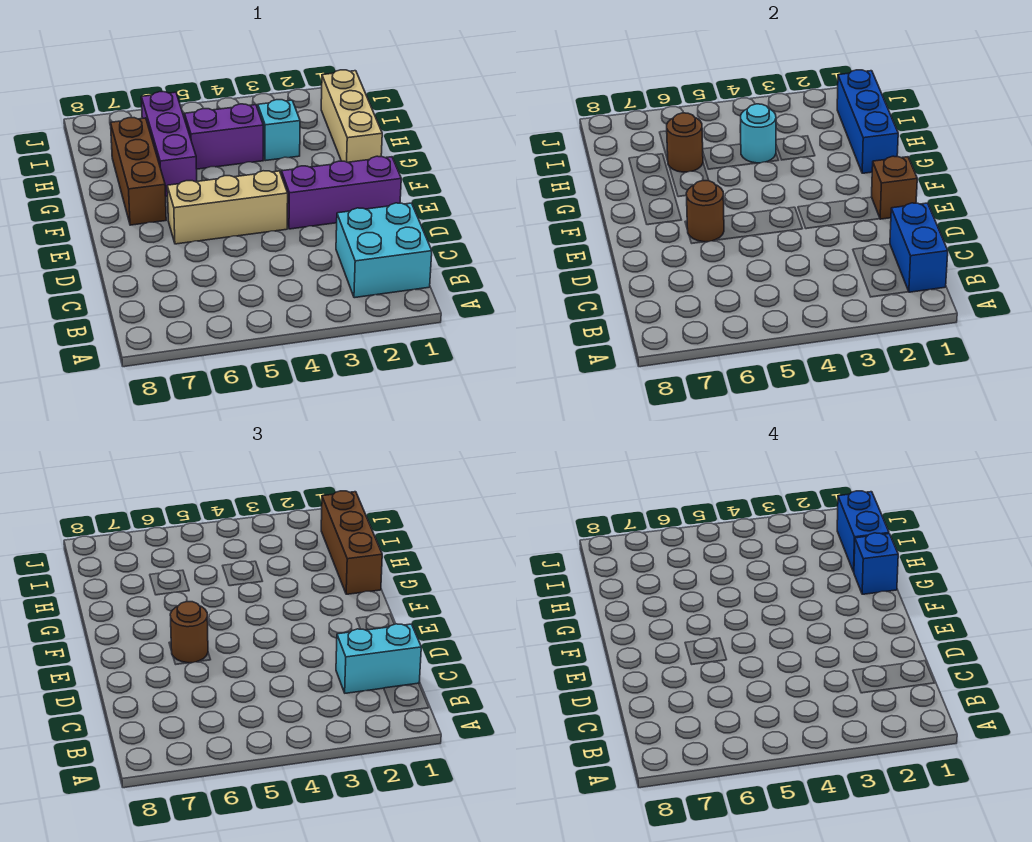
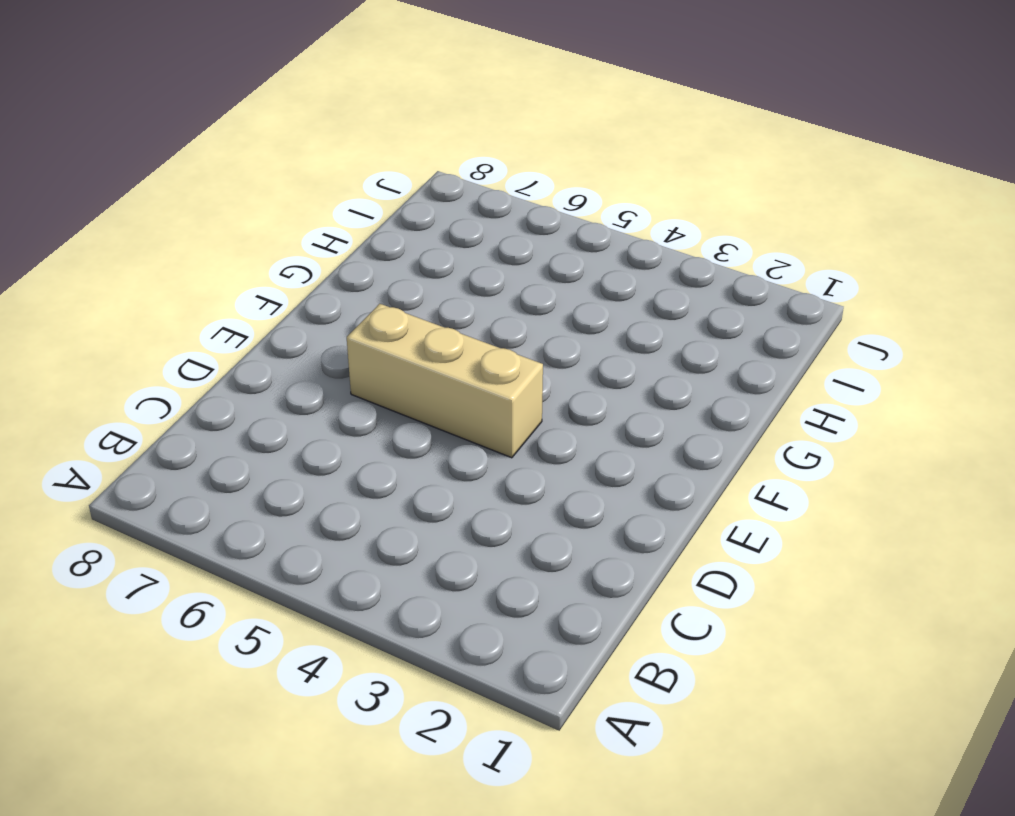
none -> cyan brick B1:C2 level 1
none -> purple brick E1:E3 level 1
none -> brown brick F7:H7 level 1

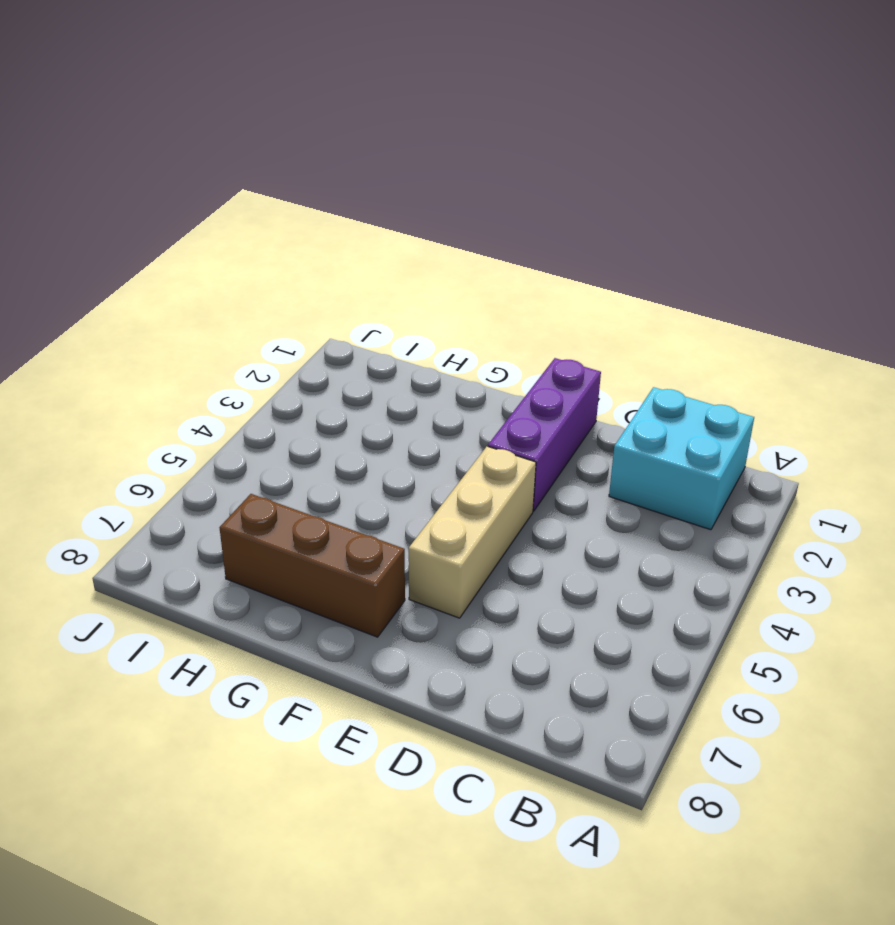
none -> tan brick G1:I1 level 1
none -> purple brick G6:I6 level 1
none -> cyan brick H3 level 1

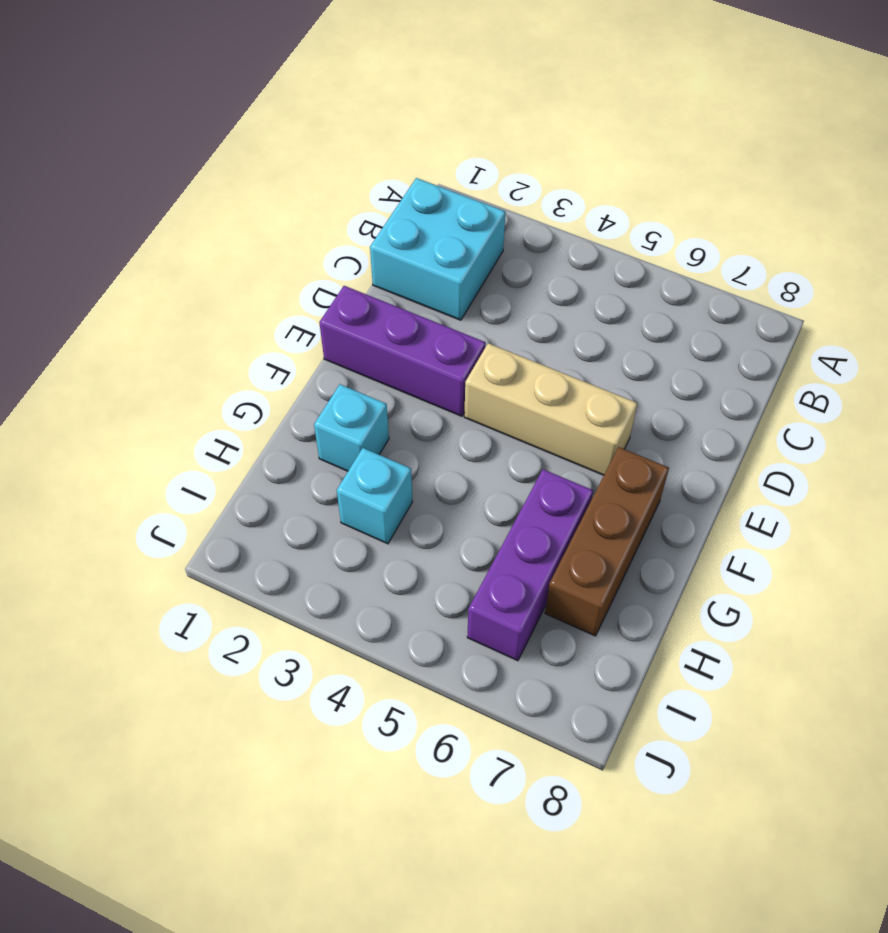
cyan brick G2 level 1 -> none
none -> tan brick G1:I1 level 1
none -> purple brick H4:H5 level 1
none -> blue brick B1:C1 level 2

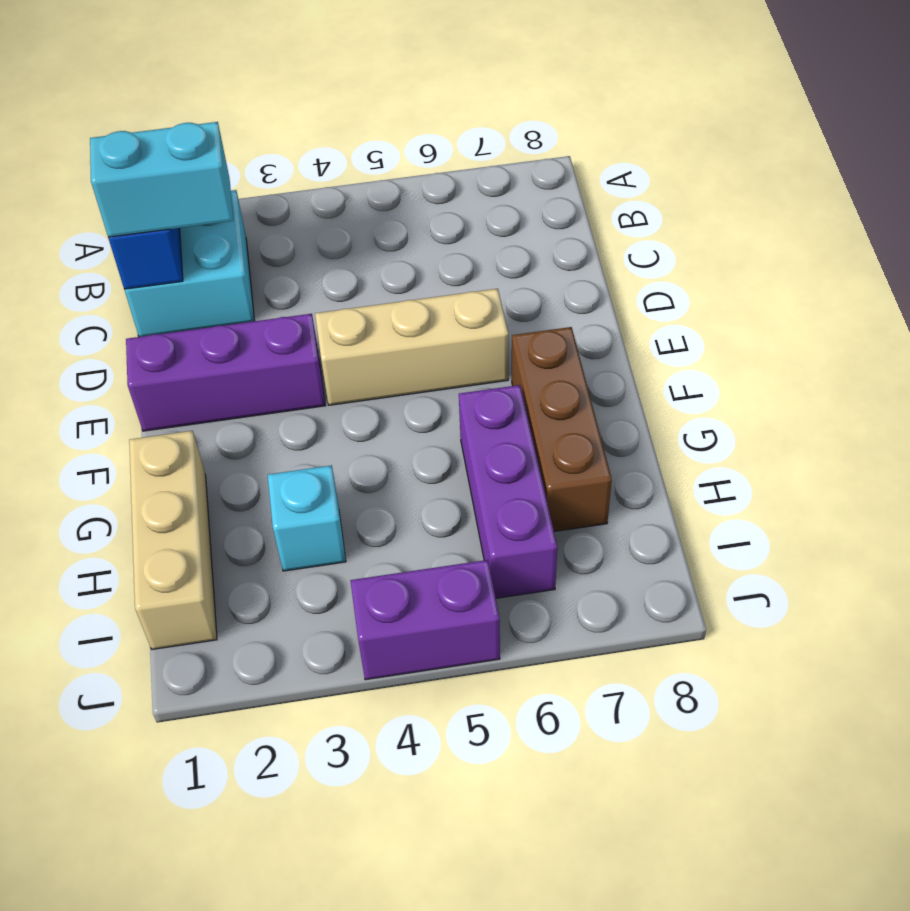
purple brick J4:J5 level 1 -> purple brick H4:H5 level 1
none -> brown brick E1 level 2
none -> brown round brick E6 level 2
none -> blue brick G1:I1 level 2

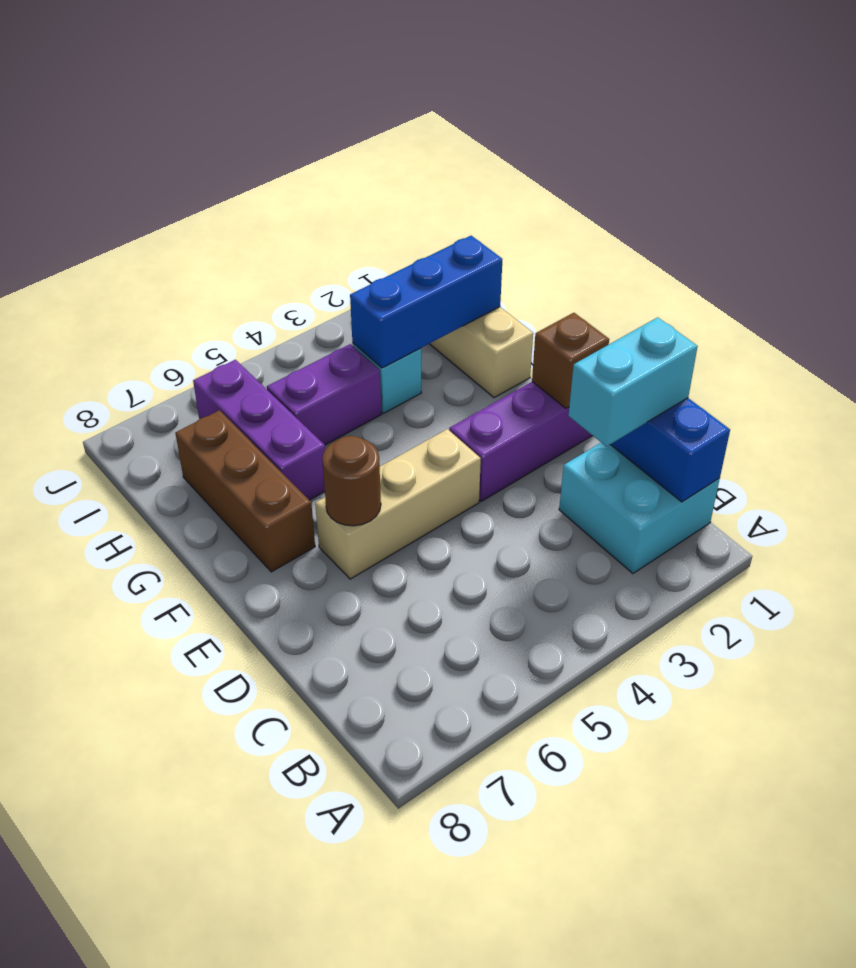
blue brick H1:H3 level 2 -> blue brick G1:I1 level 2
none -> cyan round brick H4 level 2
none -> brown round brick H6 level 2
none -> brown round brick E6 level 3

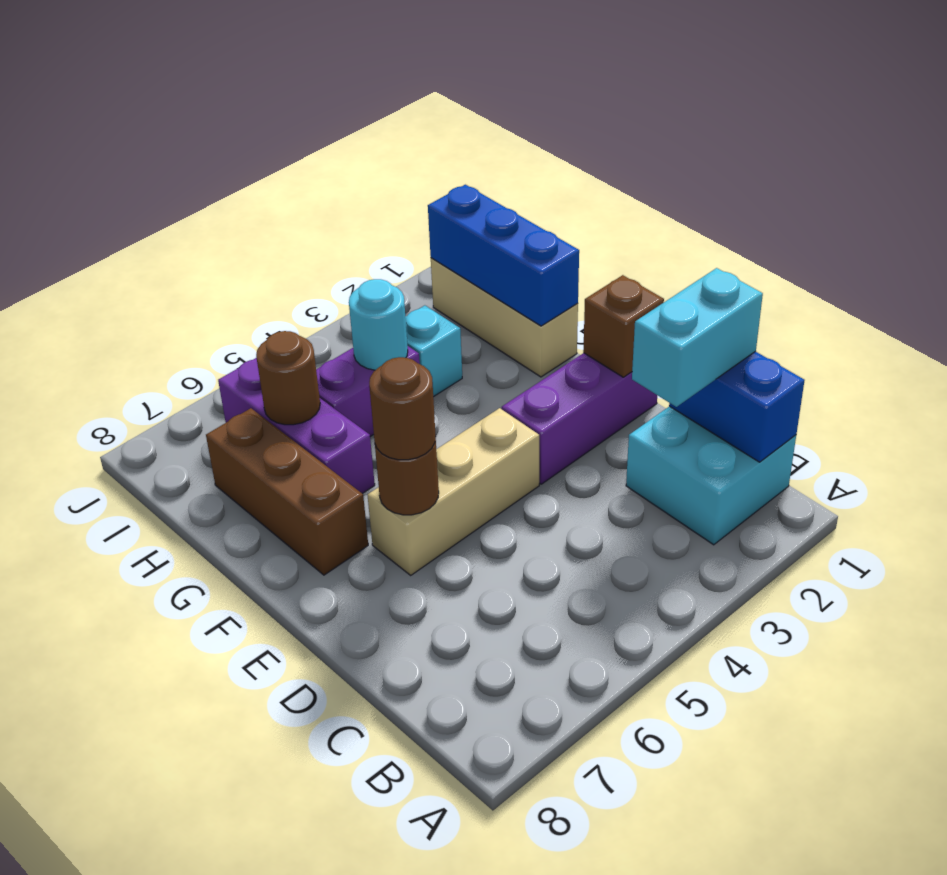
none -> brown brick G1:I1 level 3
none -> blue brick G1 level 4
none -> blue brick H1:I1 level 4

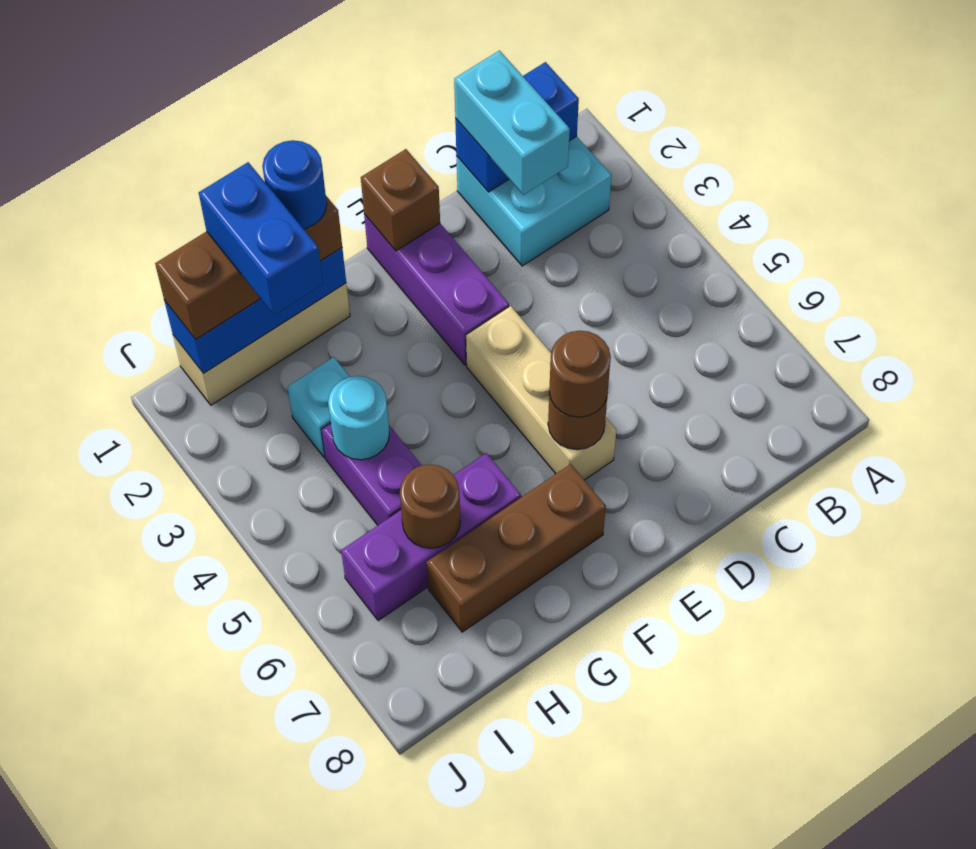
blue round brick G1 level 4 -> blue brick G1 level 4
blue brick H1:H2 level 4 -> blue brick H1:I1 level 4

